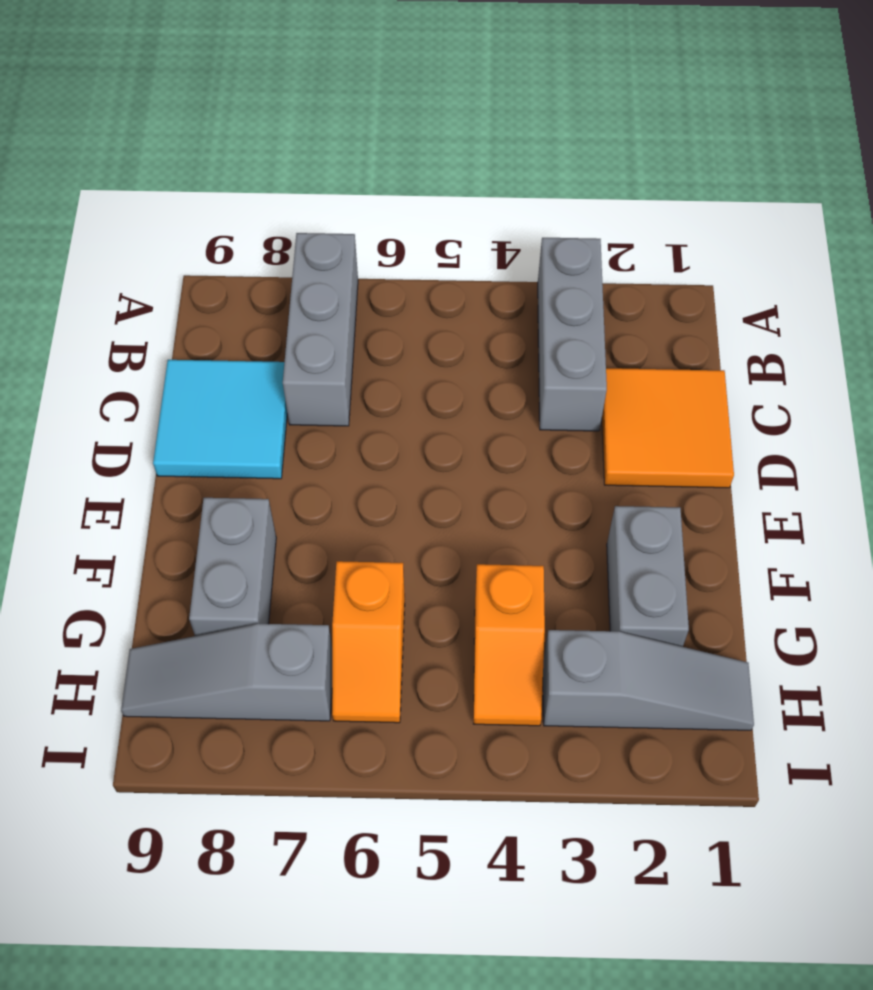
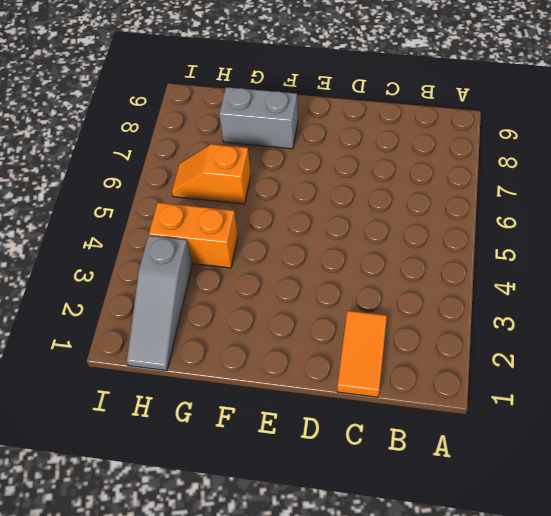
orange tile C1:C2 level 1 -> orange tile C1:D2 level 1
orange brick G4:H4 level 1 -> orange slope G4:H4 level 1 top G
none -> grey brick A3:C3 level 1
none -> grey brick A7:C7 level 1

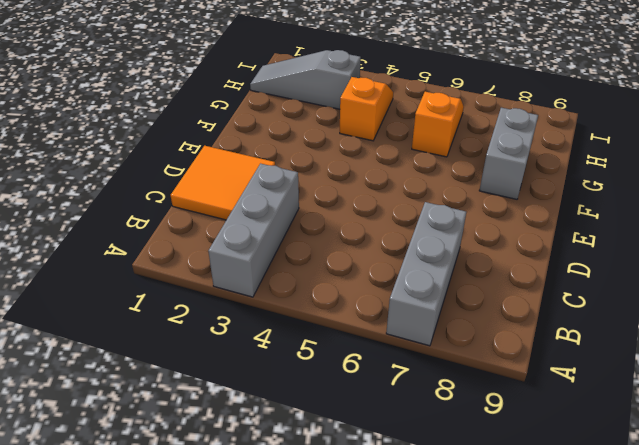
none -> cyan tile C8:D9 level 1
none -> grey brick F2:G2 level 1

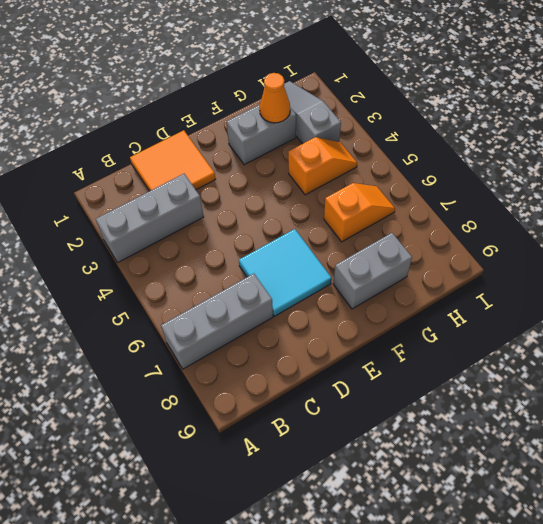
cyan tile D6:E7 level 1 -> cyan tile C8:D9 level 1
orange cone G2 level 2 -> none
none -> grey slope H7:H9 level 1 top 7

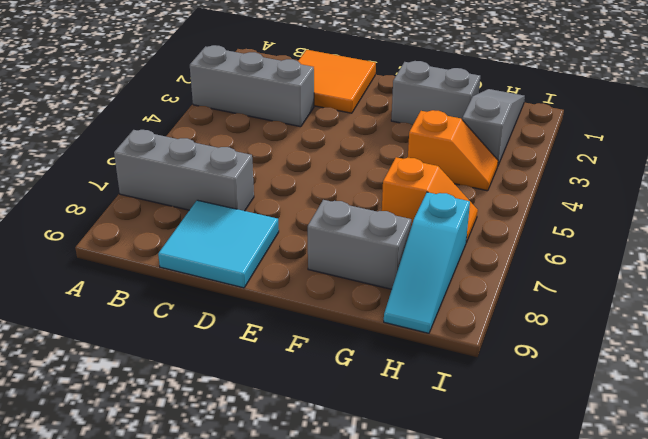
cyan slope H7:H9 level 1 top 7 -> grey slope H7:H9 level 1 top 7

